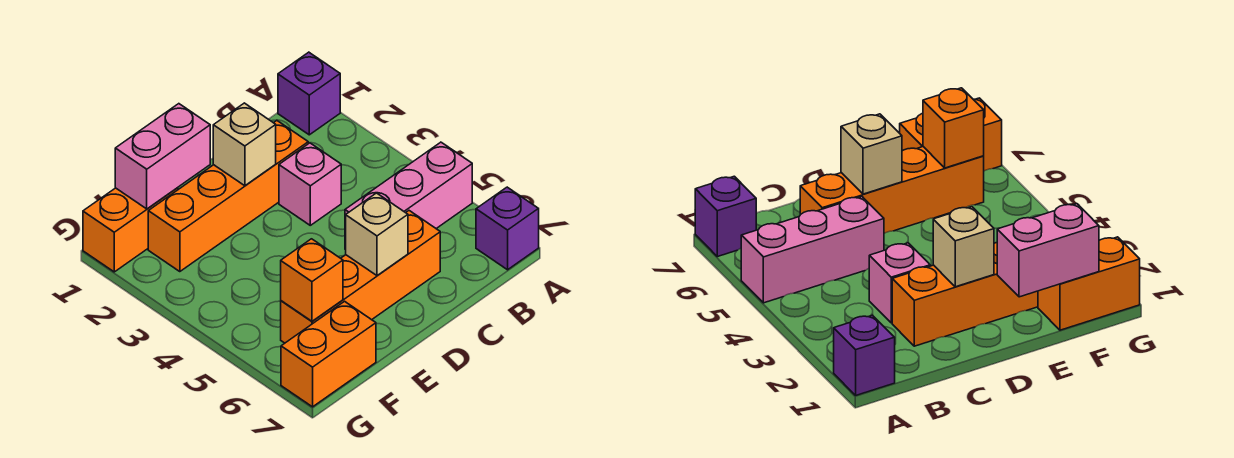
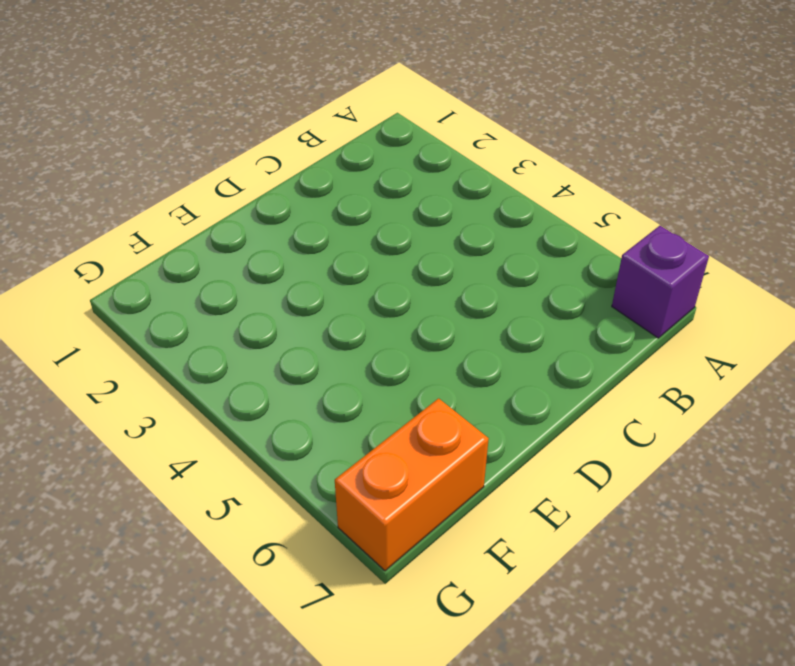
none -> purple brick A1 level 1
none -> pink brick A5:C5 level 1
none -> orange brick C2:F2 level 1

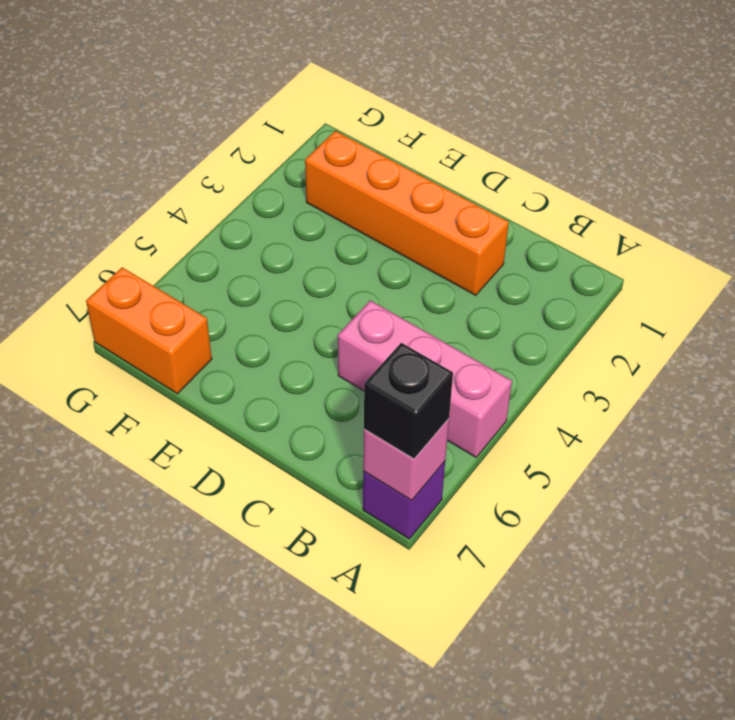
pink brick A7 level 2 -> pink brick C3 level 1
black brick A7 level 3 -> none
none -> purple brick A1 level 1
none -> orange brick C6:F6 level 1
none -> orange brick F1:G1 level 1

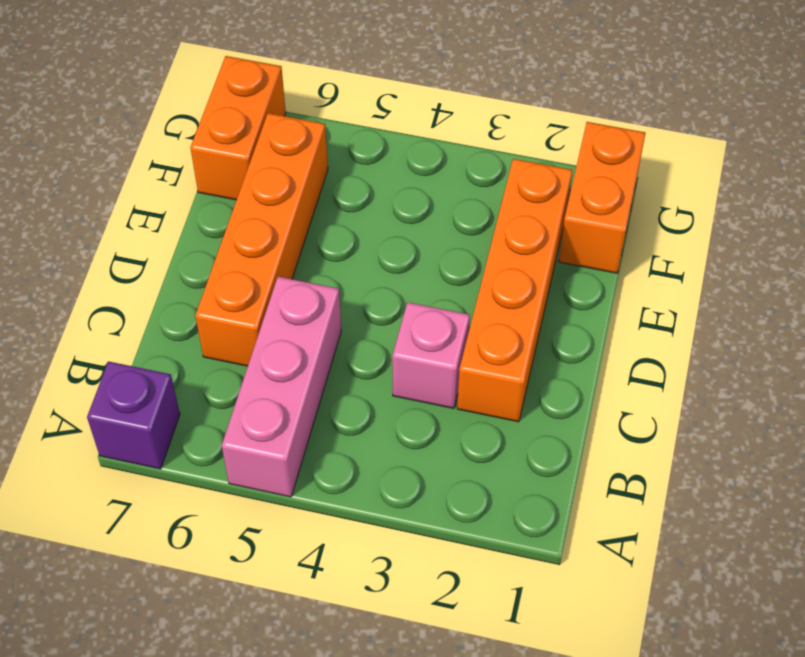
none -> purple brick A1 level 1
none -> tan brick D2 level 2
none -> tan brick D6 level 2

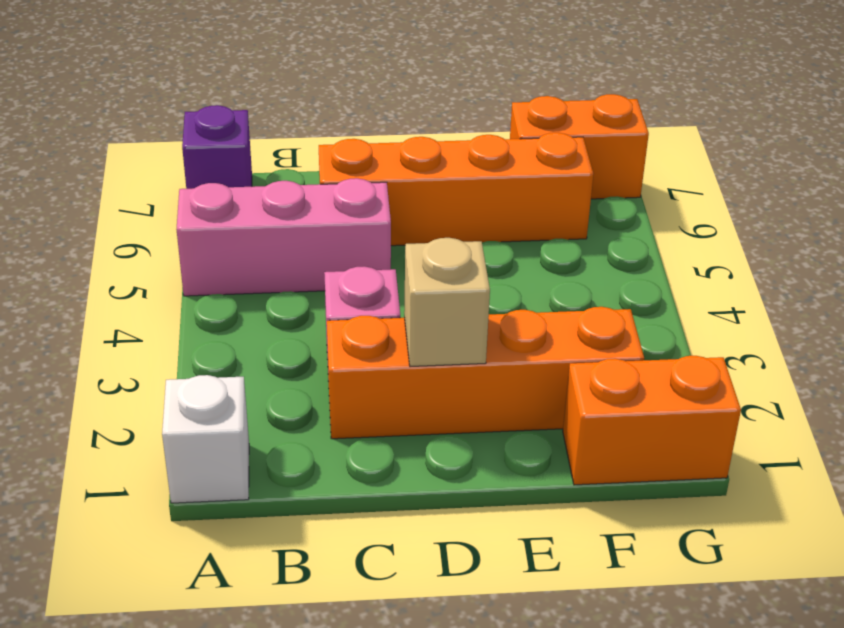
white brick A1 level 1 -> purple brick A1 level 1
none -> tan brick D6 level 2
none -> pink brick E1:F1 level 2
none -> orange brick F6 level 2

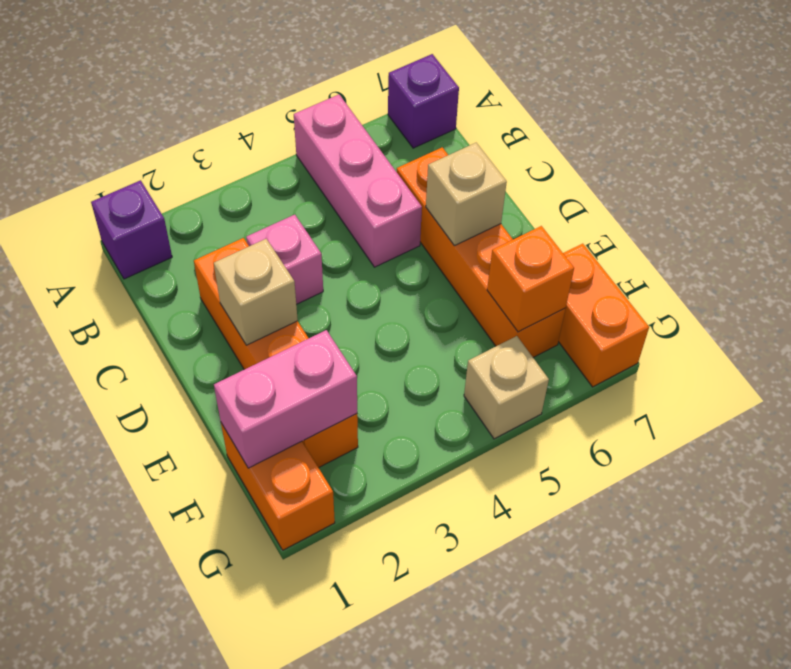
pink brick F1:F2 level 2 -> pink brick E1:F1 level 2
tan brick G5 level 1 -> none

